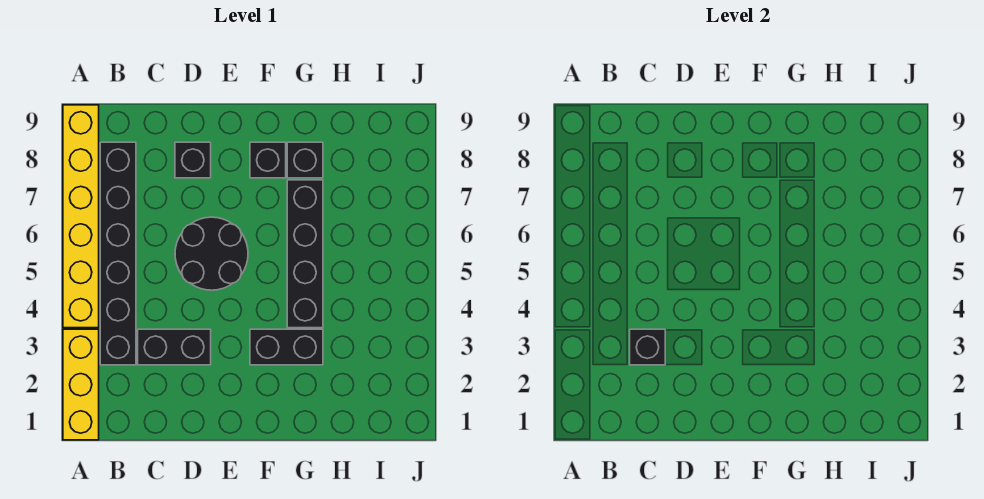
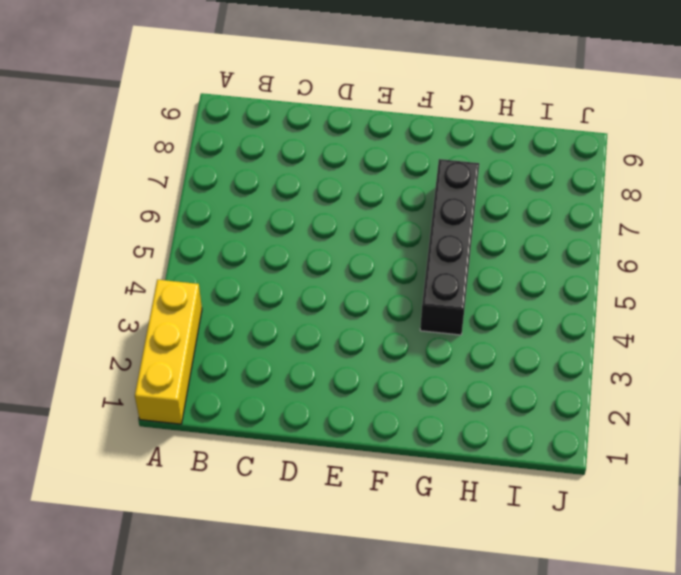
none -> yellow brick A4:A9 level 1
none -> black brick B3:B8 level 1

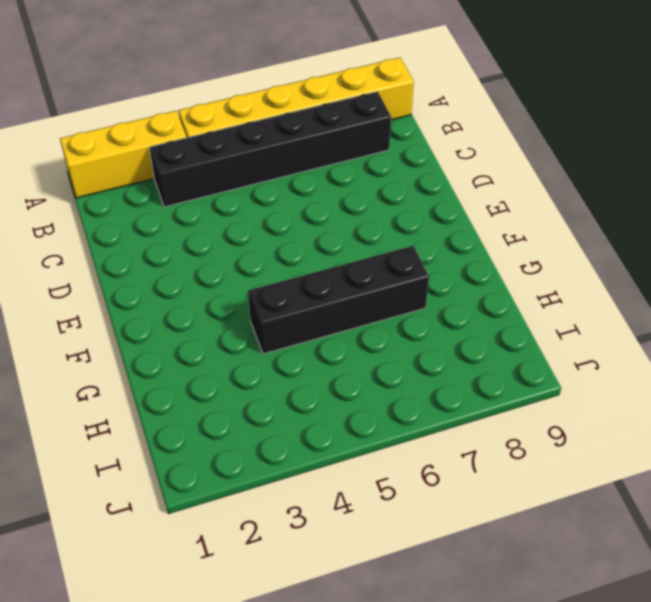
none -> black brick C3:D3 level 1
none -> black round brick D5:E6 level 1

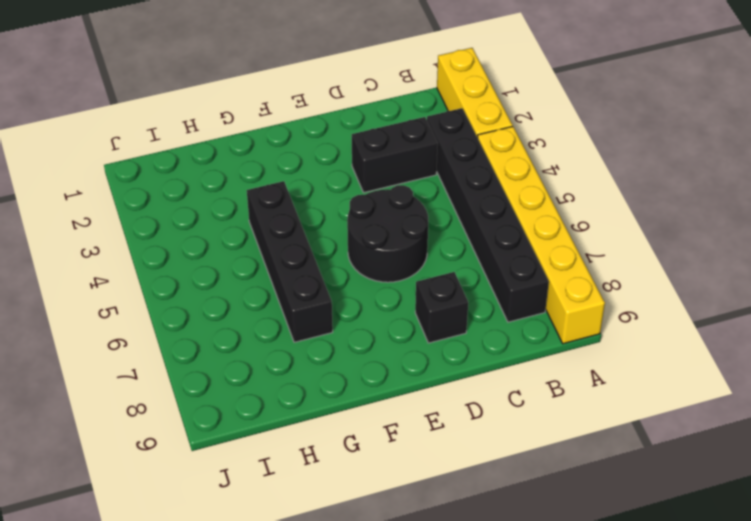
none -> black brick F3:G3 level 1
none -> black brick F8 level 1

